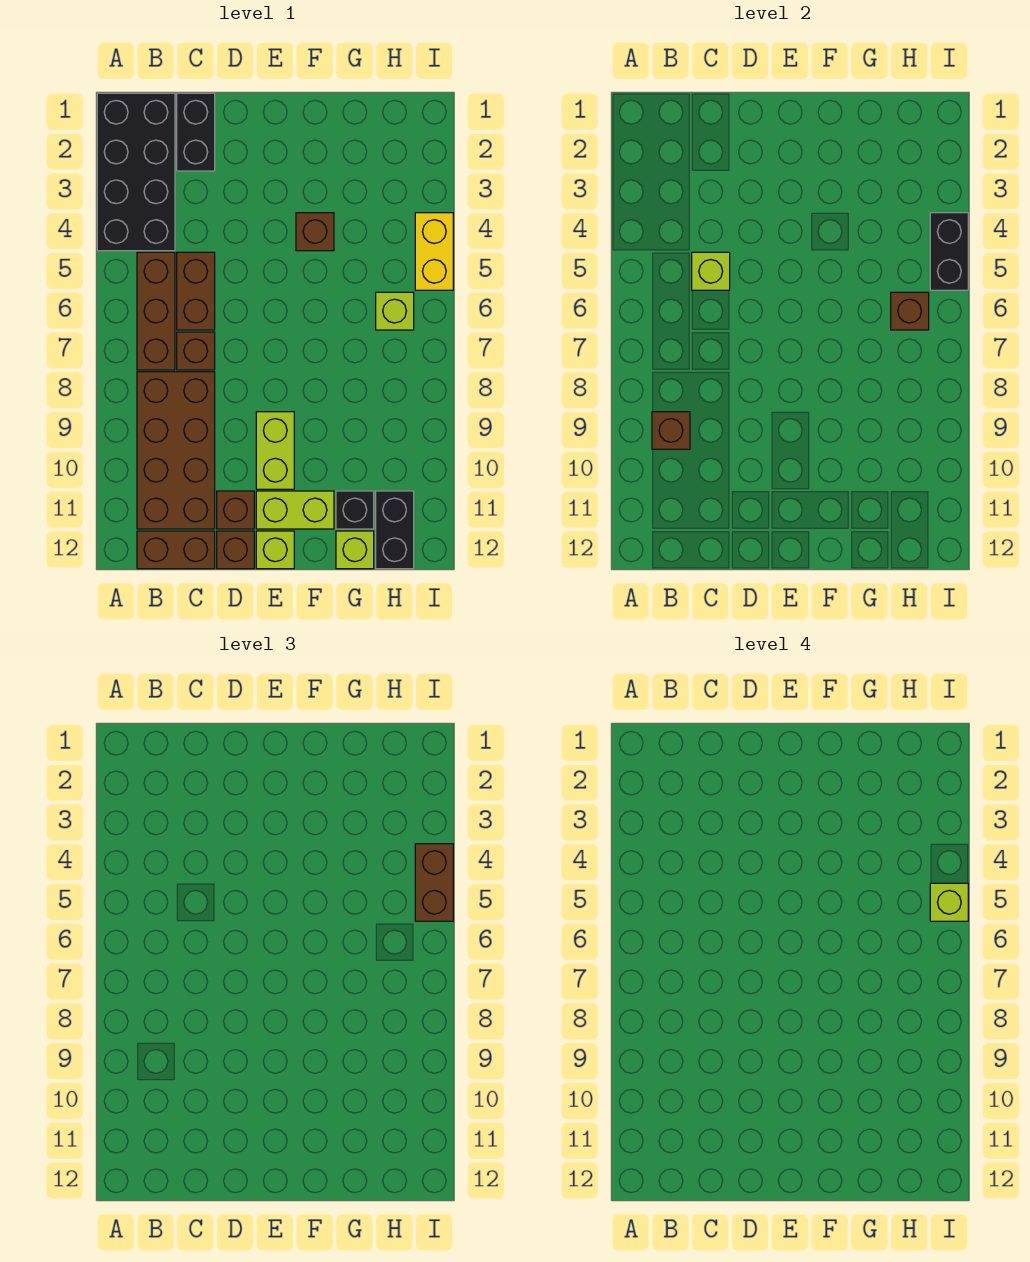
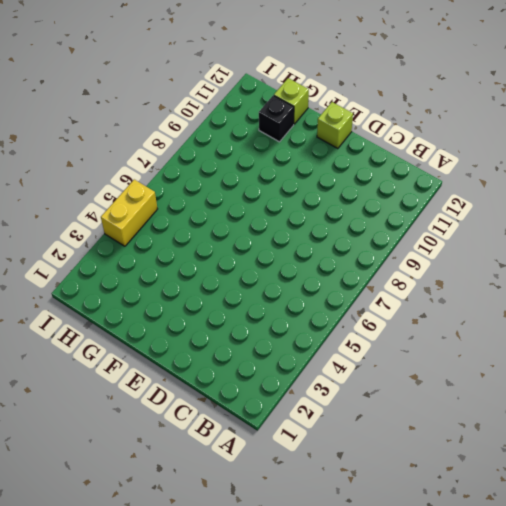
none -> black brick A1:B4 level 1
none -> brown brick B5:B7 level 1
none -> brown brick B8:C11 level 1

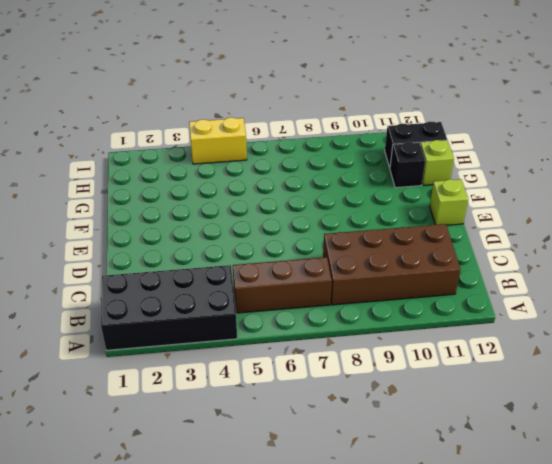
none -> brown brick B12:C12 level 1
none -> black brick C1:C2 level 1
none -> brown brick C5:C6 level 1

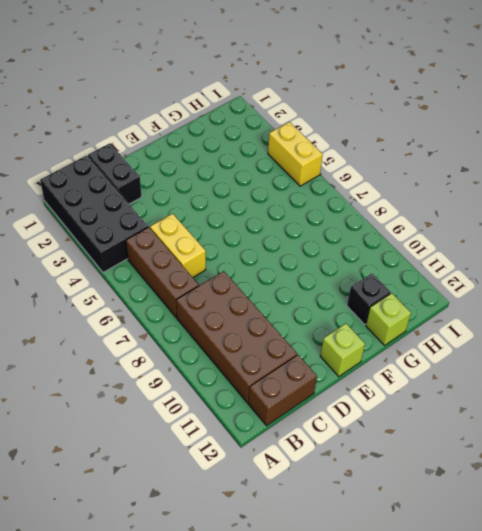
yellow brick C5:C6 level 1 -> brown brick C5:C6 level 1
none -> brown brick C7 level 1
none -> brown brick D11 level 1
none -> brown brick D12 level 1

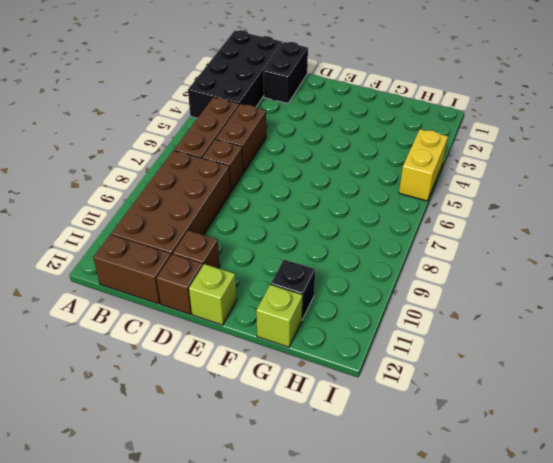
none -> lime brick E9:E10 level 1
none -> lime brick E11:F11 level 1
none -> brown brick F4 level 1

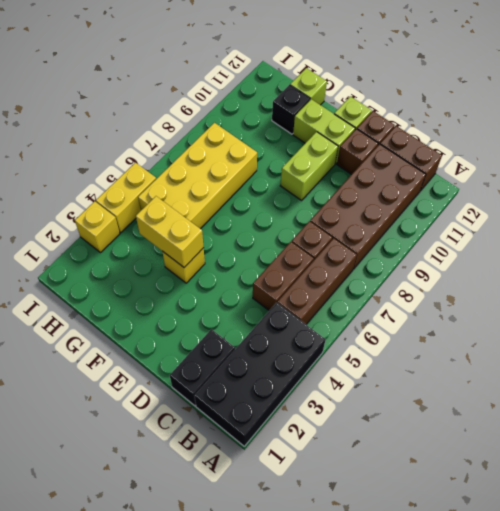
yellow brick F4 level 1 -> brown brick F4 level 1
yellow brick F4:G4 level 2 -> none
yellow brick G5:H8 level 1 -> lime brick H6 level 1
yellow brick I3 level 1 -> none
none -> black brick H11:H12 level 1
none -> brown brick B9 level 2
none -> lime brick C5 level 2

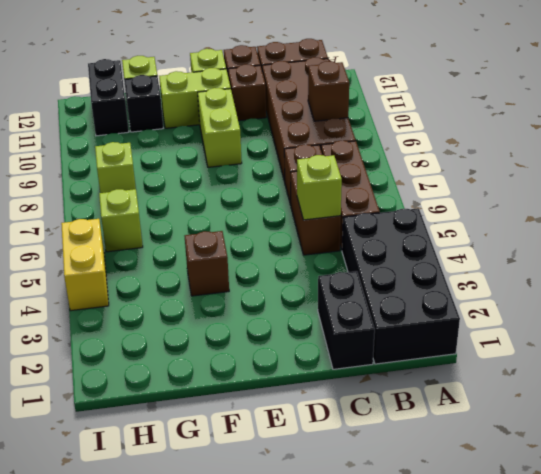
lime brick H8 level 1 -> lime brick I5 level 4
none -> brown brick H6 level 2
none -> black brick I4:I5 level 2
none -> brown brick I4:I5 level 3

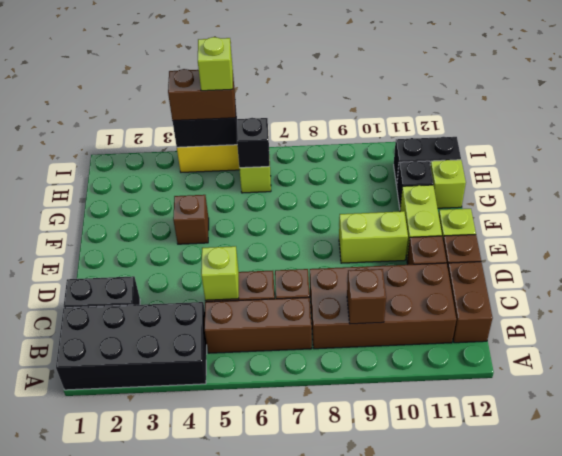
black brick H6 level 2 -> brown brick H6 level 2

